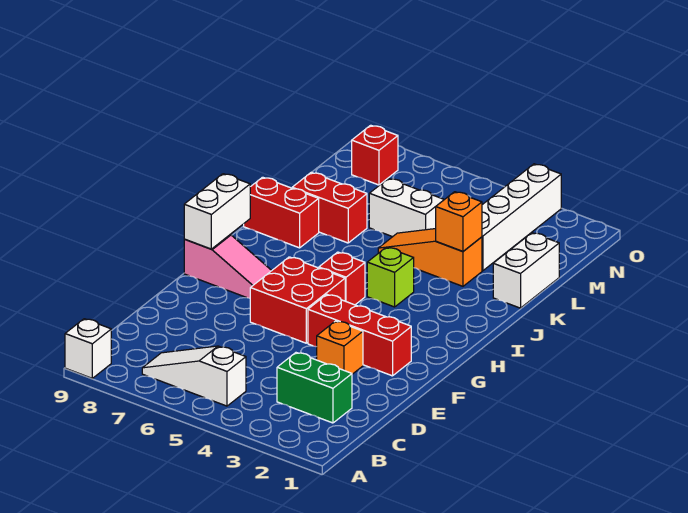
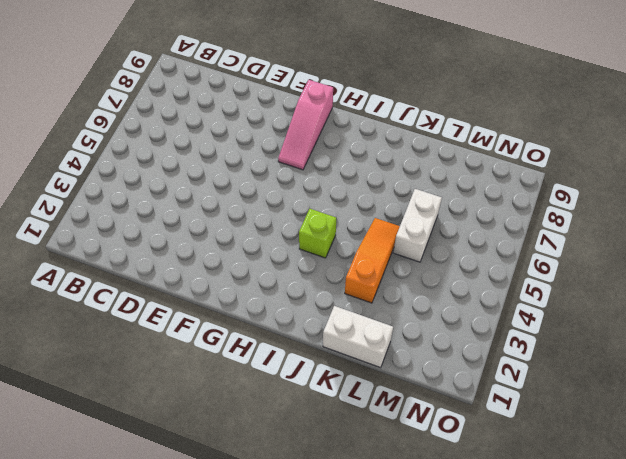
none -> white brick A9 level 1
none -> white slope B5:B7 level 1 top 5
none -> green brick C2:C3 level 1

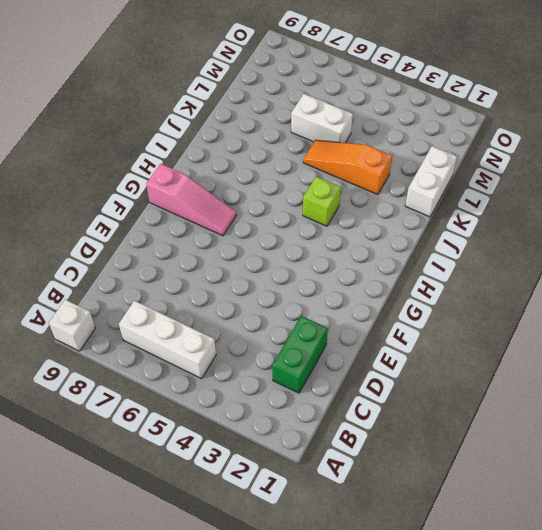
white brick B5:B7 level 1 -> white slope B5:B7 level 1 top 5
green brick C2:D2 level 1 -> green brick C2:C3 level 1
none -> orange brick E3 level 1
none -> red brick F2:F4 level 1
none -> red brick F5:G6 level 1

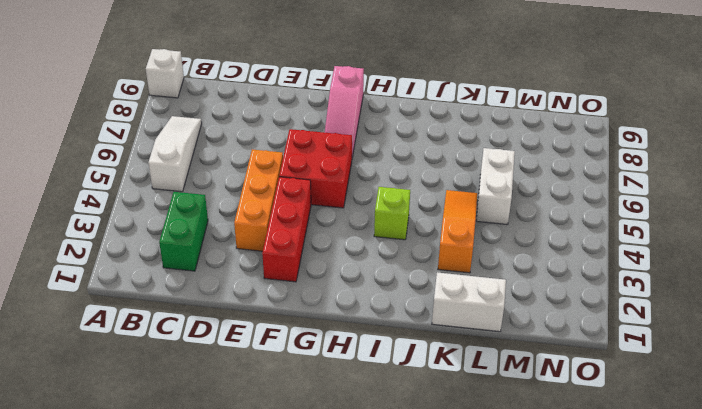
orange brick E3:E5 level 1 -> orange brick E3 level 1
none -> red brick H5 level 1
none -> red brick J8:J9 level 1
none -> red brick K7:K8 level 1

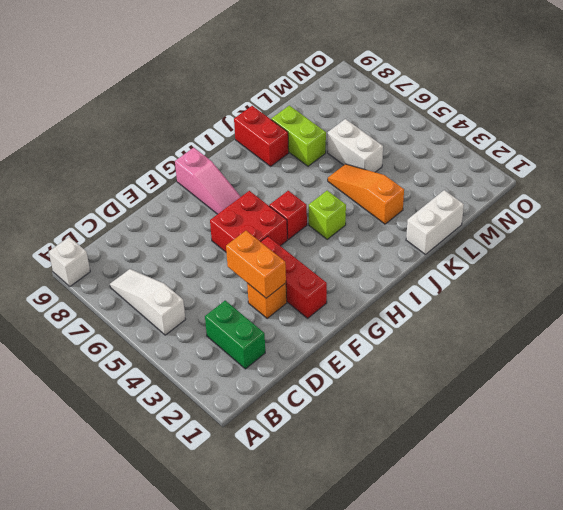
orange brick E3:E4 level 2 -> none
lime brick K7:K8 level 1 -> red brick K7:K8 level 1
none -> white brick L3:O3 level 1
none -> red brick N8 level 1
none -> white brick G9:H9 level 2

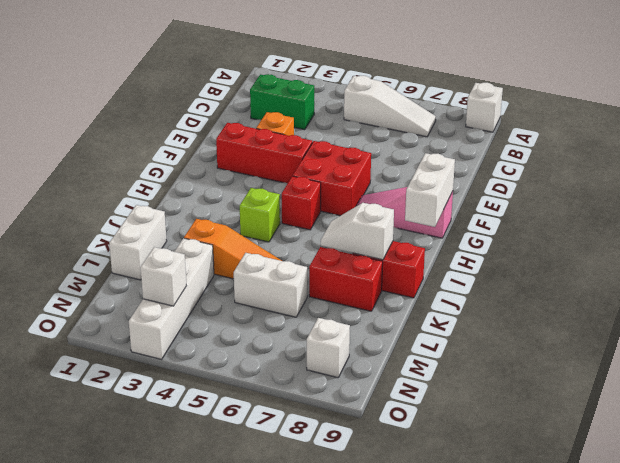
white slope J7:J8 level 2 top 8 -> none
white brick N3 level 2 -> none
white brick N8 level 1 -> red brick N8 level 1
none -> orange brick K3 level 2

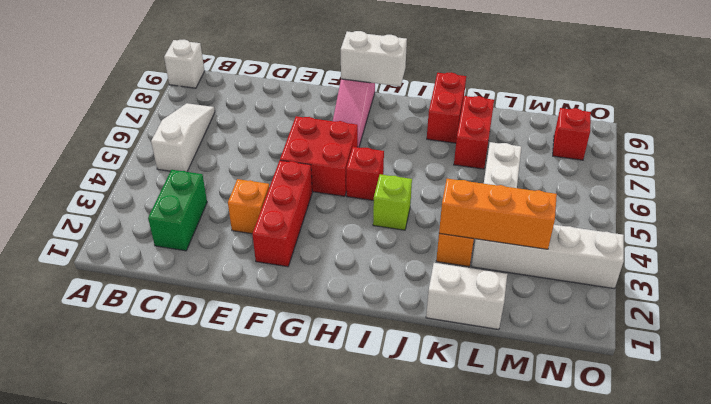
orange brick K3:M3 level 2 -> orange brick K3 level 2

